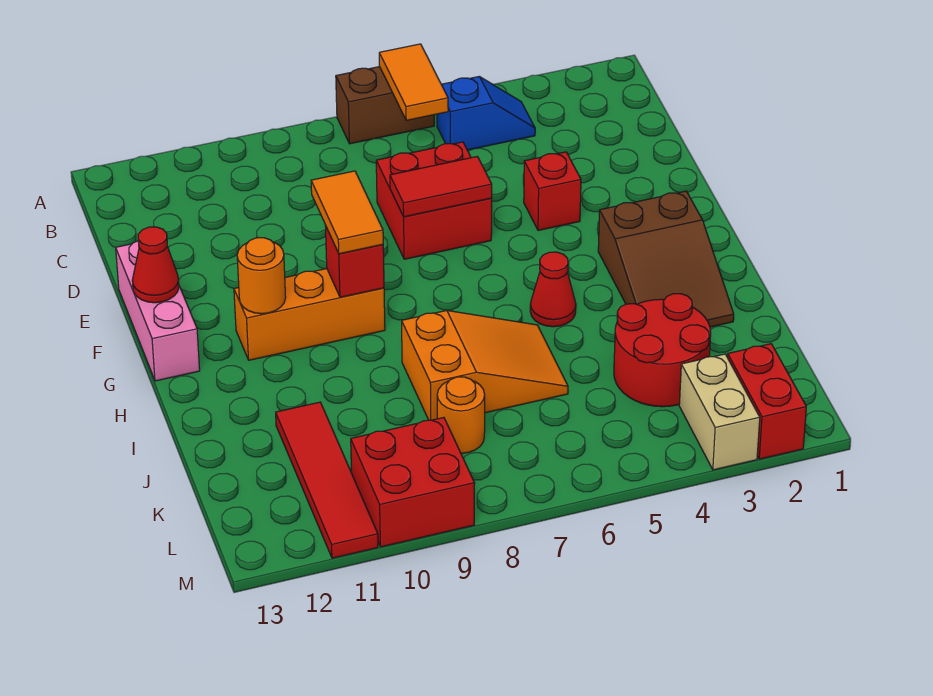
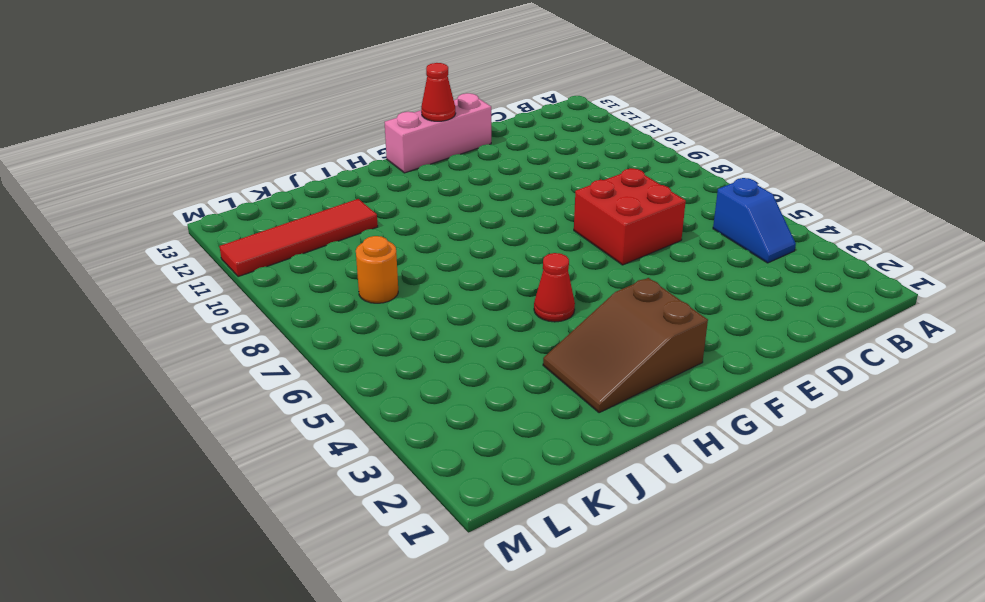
none -> brown brick A6:A7 level 1
none -> red brick E4 level 1
none -> orange brick G9:G11 level 1

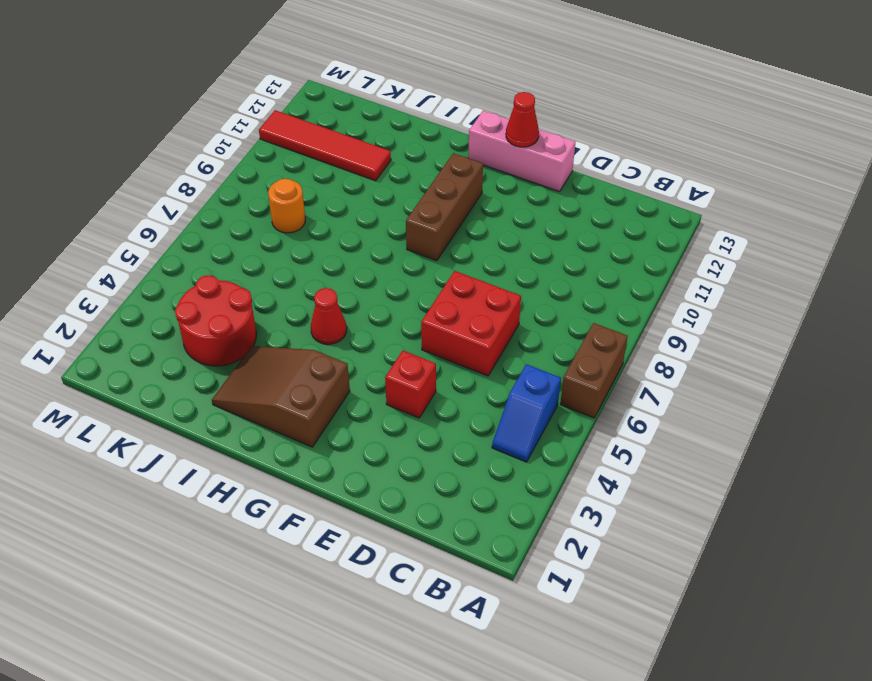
brown brick G9:G11 level 1 -> orange brick G9:G11 level 1
none -> orange slope I6:J8 level 1 top 8
none -> red brick L2:M2 level 1
none -> tan brick L3:M3 level 1

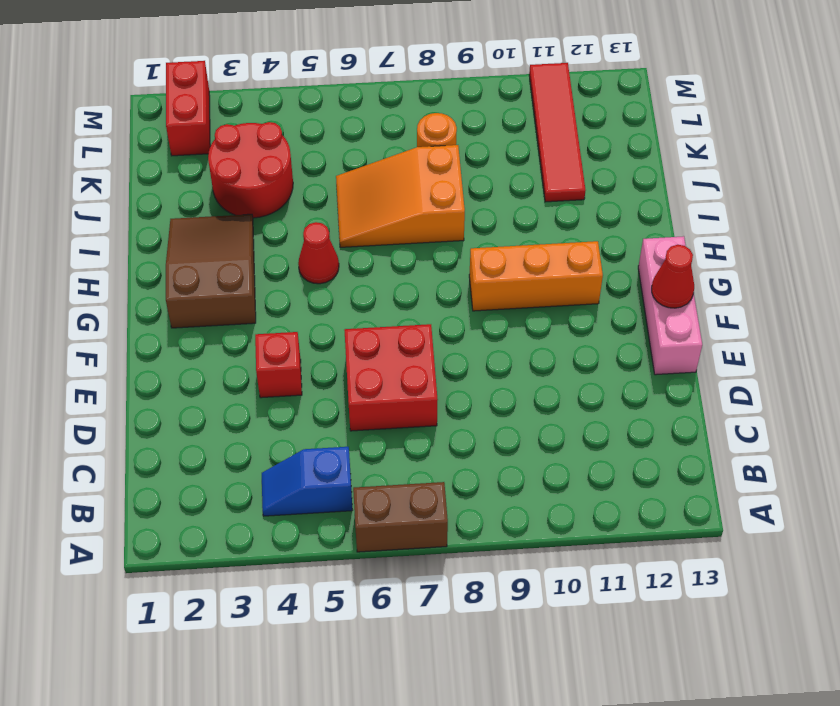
none -> tan brick L3:M3 level 1
none -> red brick L9:M10 level 1
none -> orange tile A6:B6 level 2

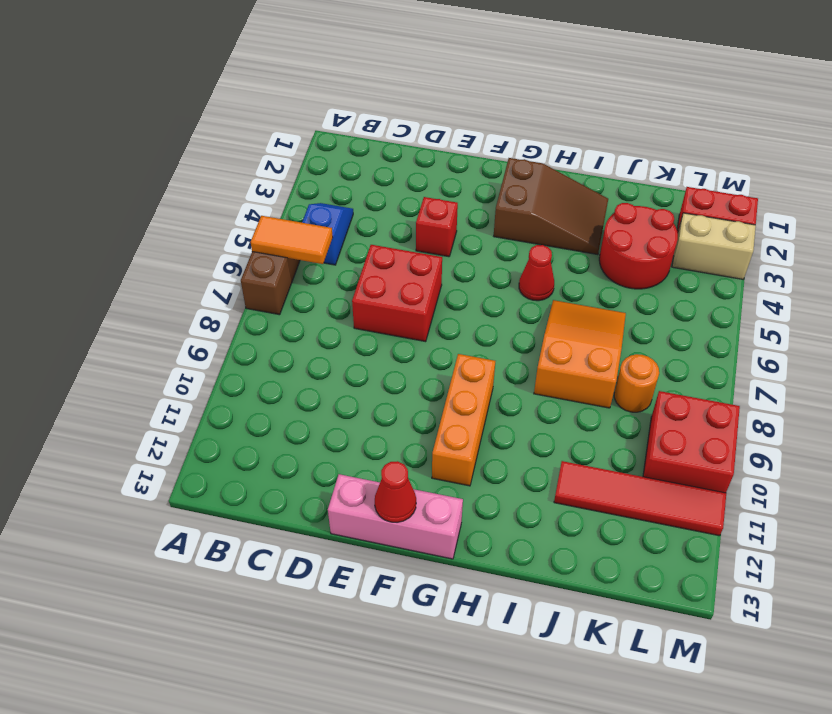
none -> red tile E6:E7 level 2
none -> red brick G9 level 2
none -> orange round brick G11 level 2

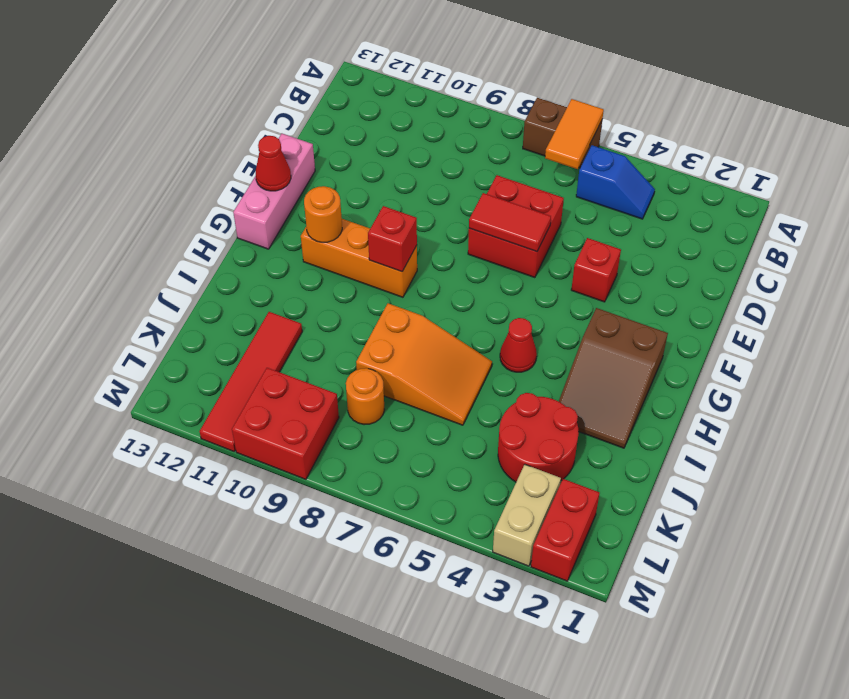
none -> orange tile F9:G9 level 3

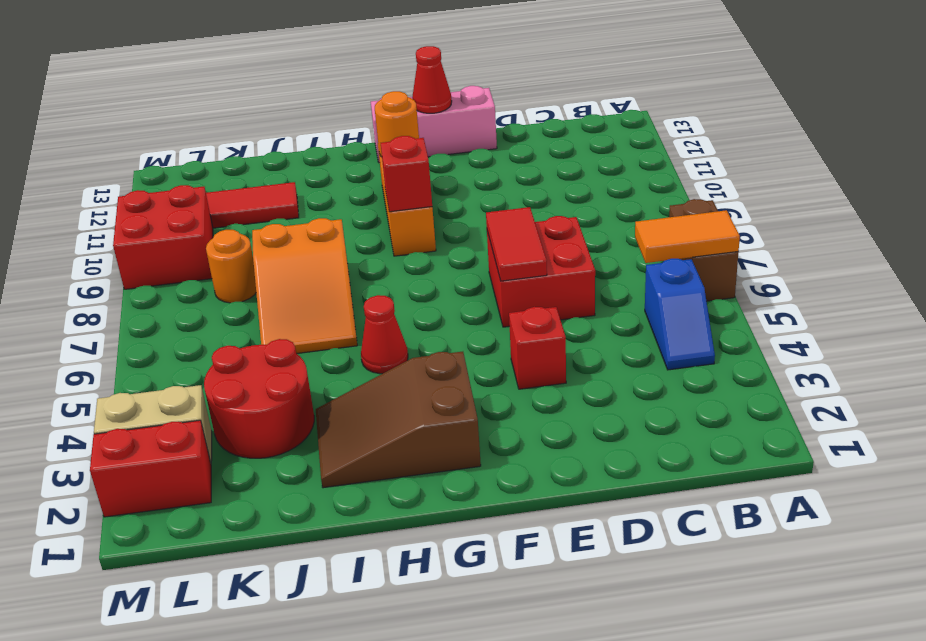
none -> orange tile F9:G9 level 3

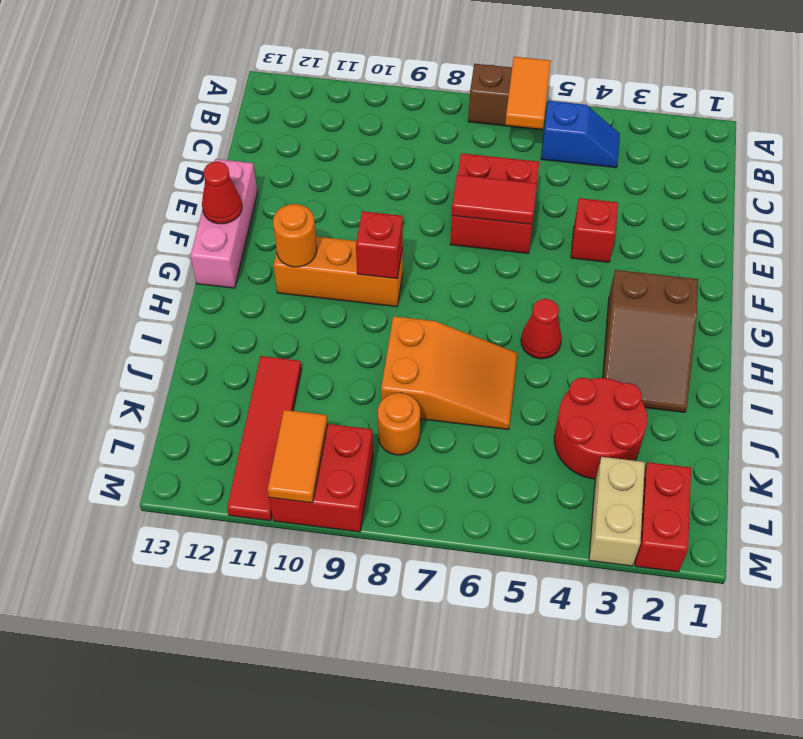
orange tile L10:M10 level 2 -> orange tile F9:G9 level 3

